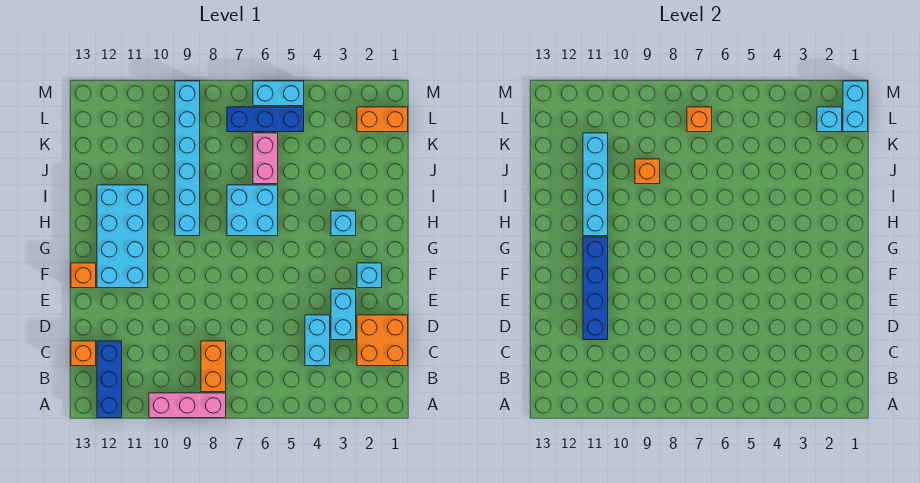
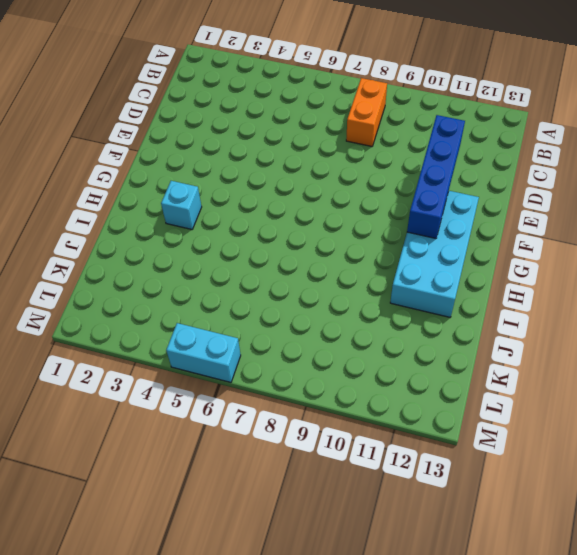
none -> pink brick A8:A10 level 1
none -> blue brick A12:C12 level 1
none -> orange brick C1:D2 level 1

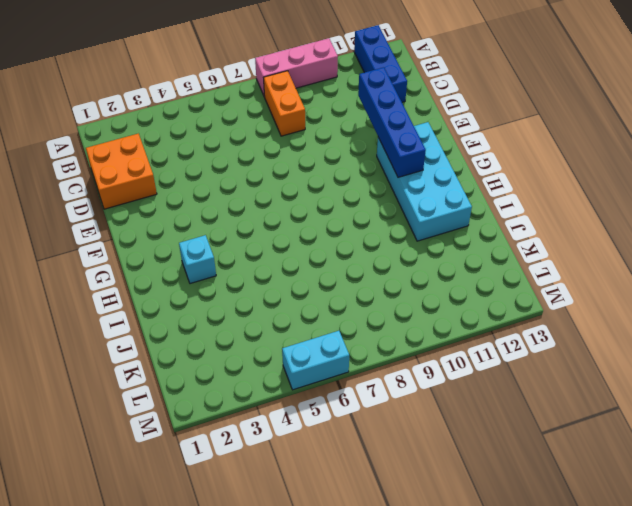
none -> cyan brick C4:D4 level 1
none -> orange brick C13 level 1
none -> cyan brick D3:E3 level 1

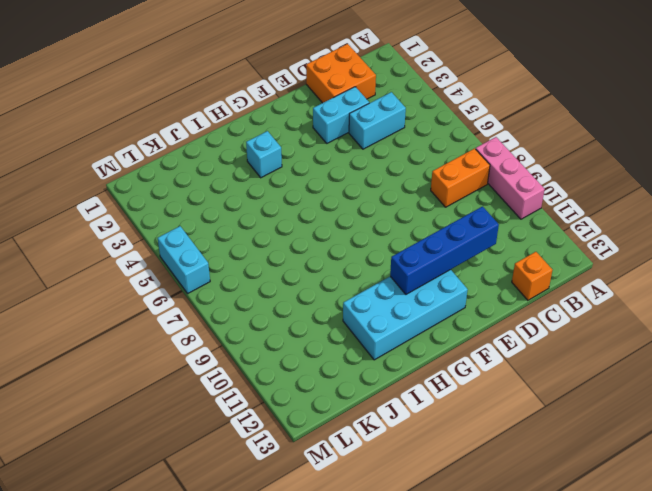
none -> blue brick A12:C12 level 1
none -> cyan brick F2 level 1
none -> orange brick F13 level 1

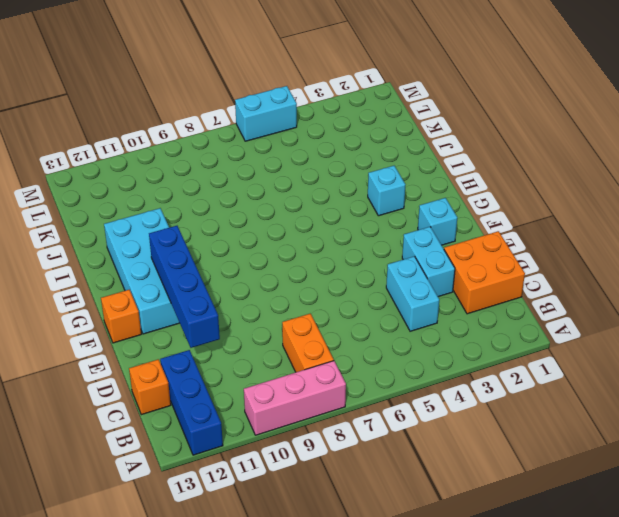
none -> cyan brick H6:I7 level 1
none -> cyan brick H9:M9 level 1
none -> pink brick J6:K6 level 1

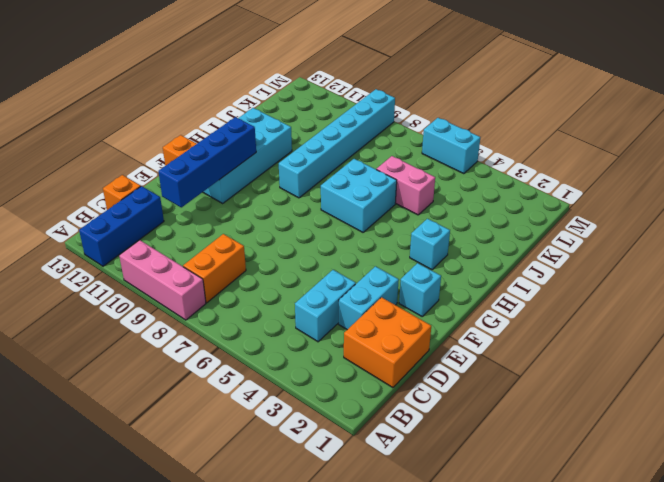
pink brick J5:J6 level 1 -> pink brick J6:K6 level 1
none -> orange brick L1:L2 level 1
none -> blue brick L5:L7 level 1
none -> cyan brick H11:K11 level 2

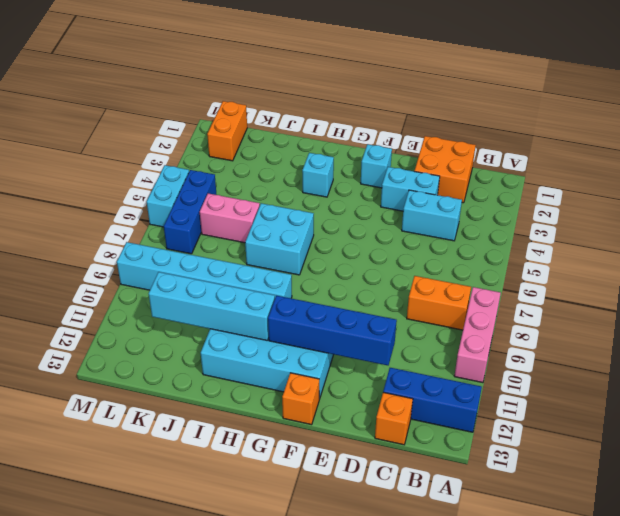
none -> orange brick J9 level 2
none -> cyan brick L1:M1 level 2
none -> cyan brick L2 level 2

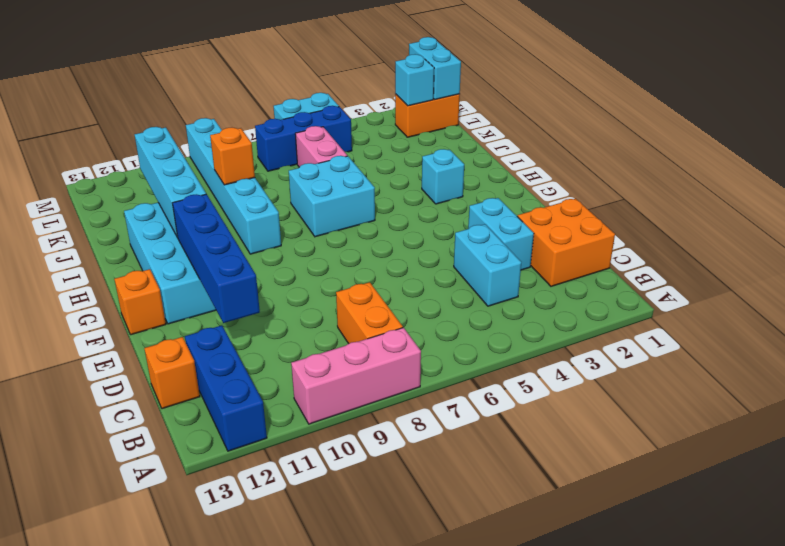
none -> cyan brick F2 level 1
none -> orange brick L7 level 2

